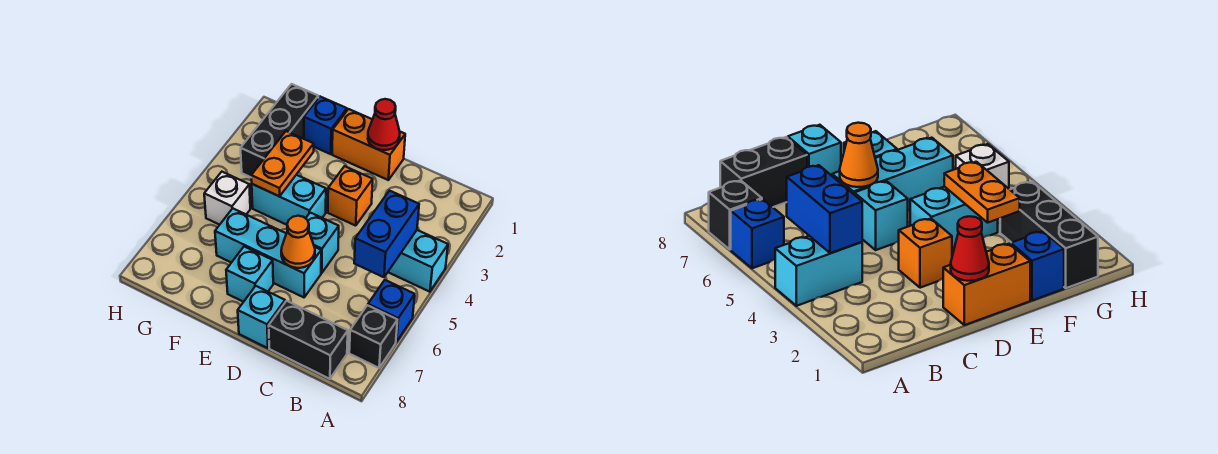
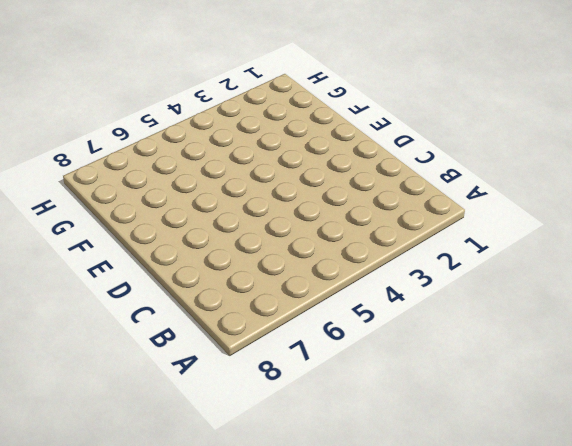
none -> cyan brick A4:B4 level 1
none -> blue brick A6 level 1
none -> black brick A7 level 1

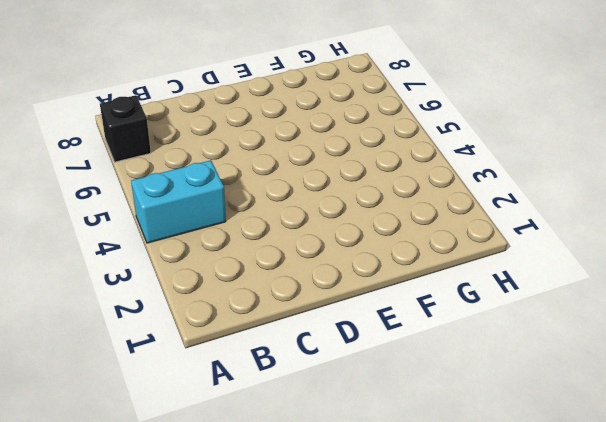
none -> blue brick A6 level 1
none -> black brick B8:C8 level 1
none -> orange brick D1:E1 level 1

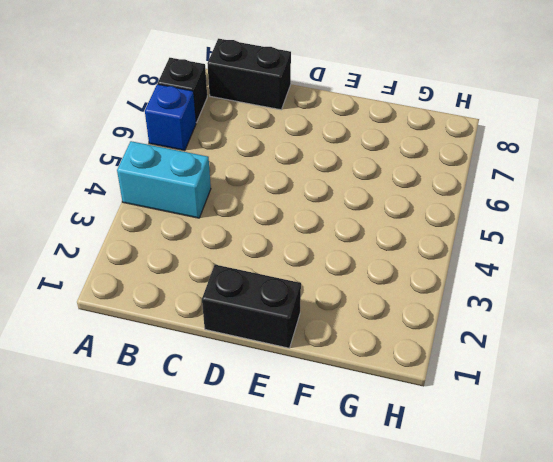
black brick D1:E1 level 1 -> orange brick D1:E1 level 1
none -> orange brick D3 level 1
none -> cyan brick D5 level 1
none -> cyan brick D6:F6 level 1

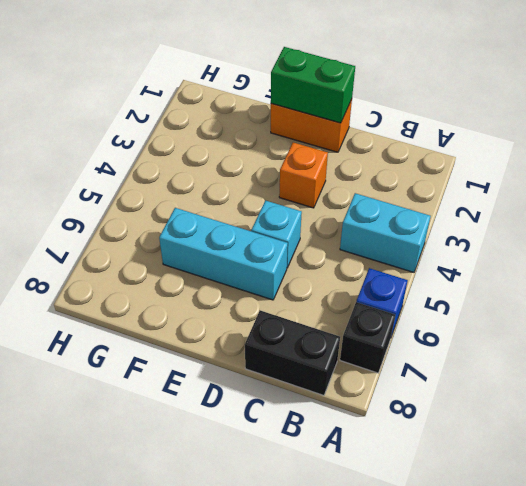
green brick D1:E1 level 2 -> red cone D1 level 2
none -> cyan brick D8 level 1
none -> cyan brick E4:F4 level 1
none -> cyan brick E7 level 1

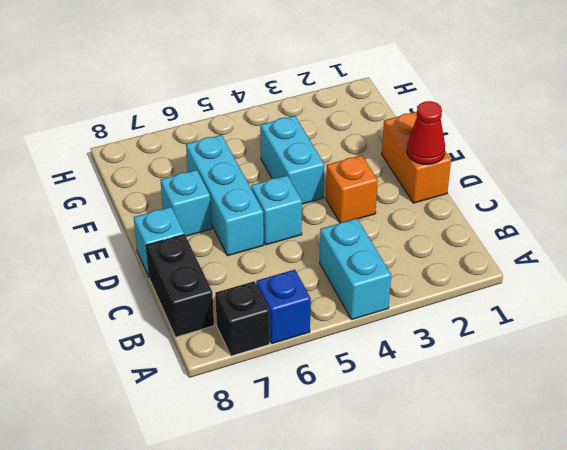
none -> blue brick F1 level 1
none -> black brick G1:G3 level 1
none -> white brick G5 level 1

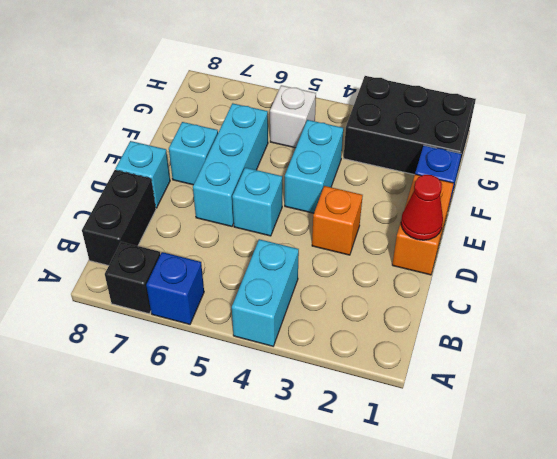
black brick G1:H3 level 1 -> black brick G1:G3 level 1
none -> blue brick B4:B5 level 2
none -> orange cone D6 level 2
none -> orange plate F3:F4 level 2

